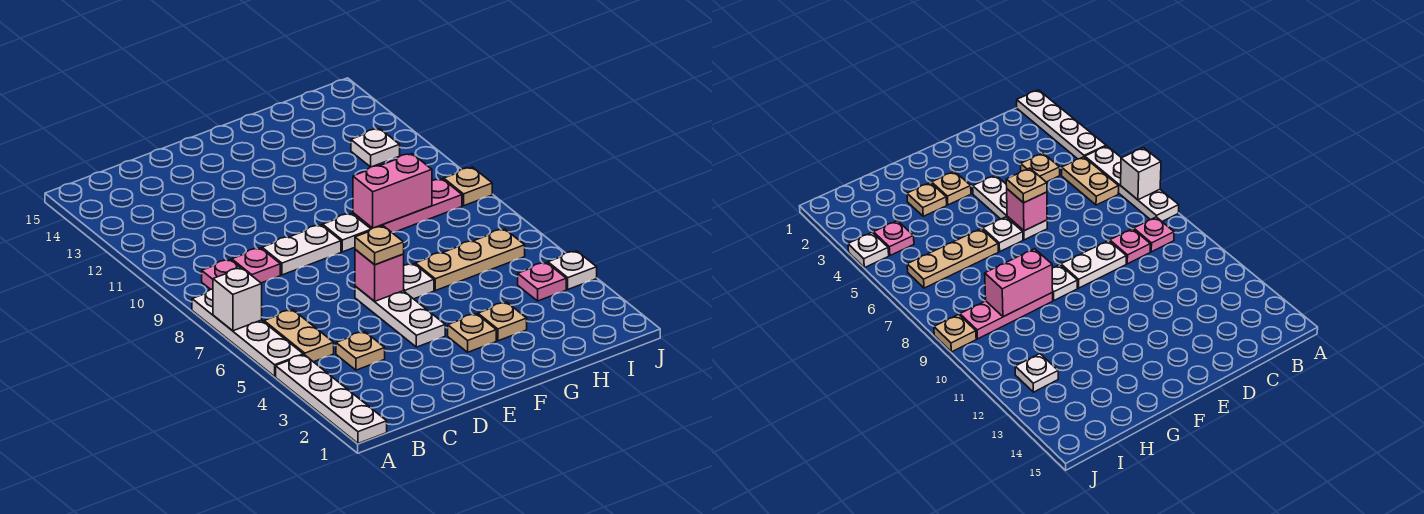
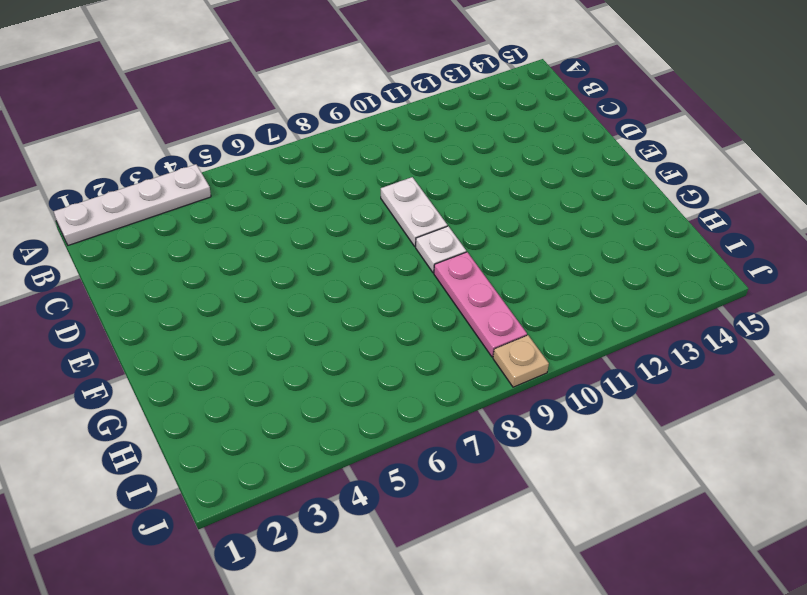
none -> white plate A5:A8 level 1
none -> tan plate B5:B6 level 1
none -> pink plate B9 level 1

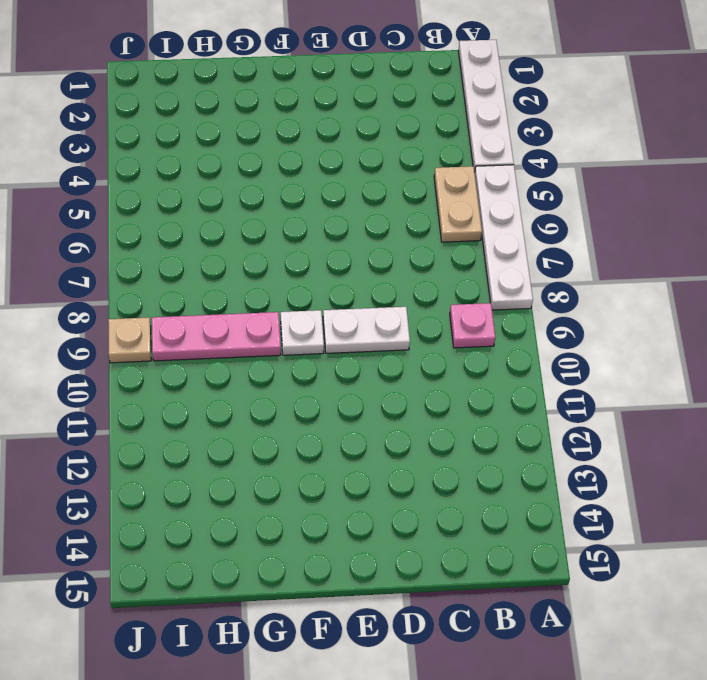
none -> tan plate C4 level 1
none -> pink plate C9 level 1
none -> white plate E4:E6 level 1

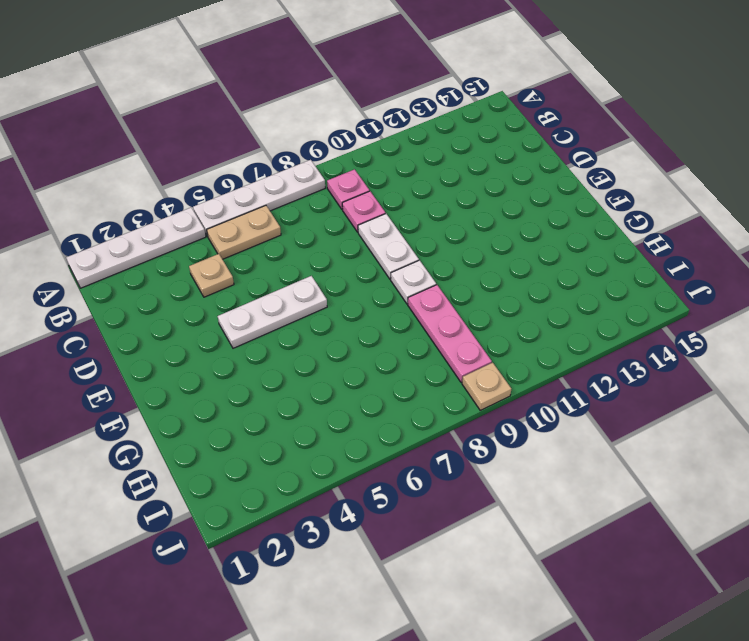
none -> tan plate F3 level 1
none -> white plate F6 level 1
none -> tan plate G3 level 1

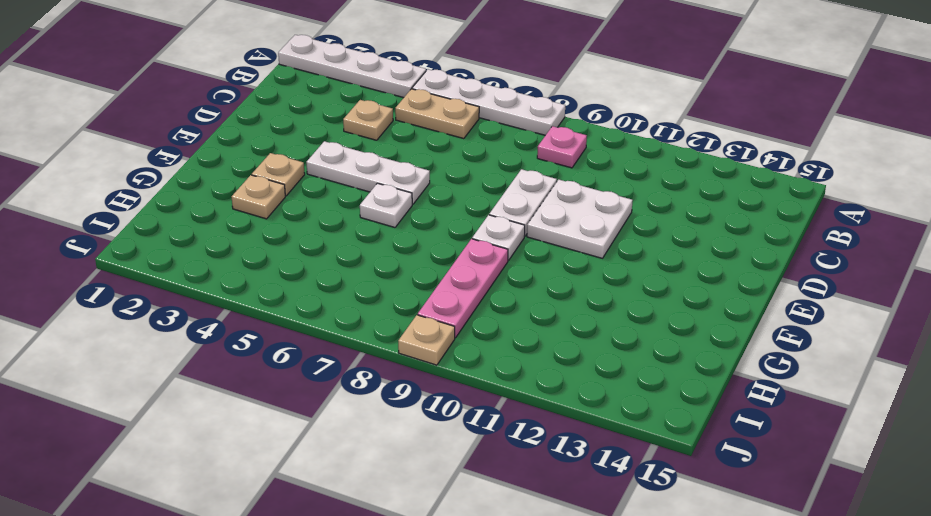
white plate D10:E11 level 1 -> none
none -> pink plate C9 level 1
none -> tan plate G6:I6 level 1
none -> pink plate I4 level 1

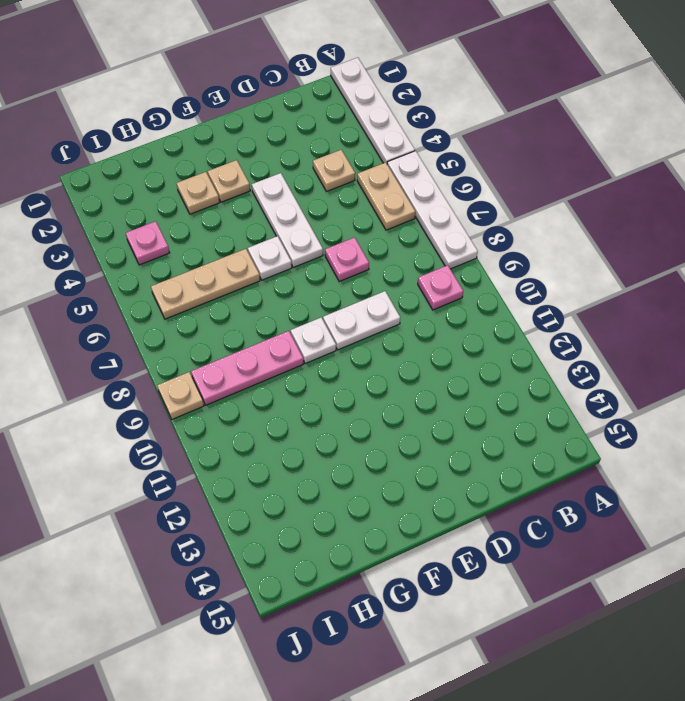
pink plate D7 level 1 -> pink plate C9 level 1
none -> white plate I12 level 1
none -> white plate J4 level 1
none -> white brick A7 level 2

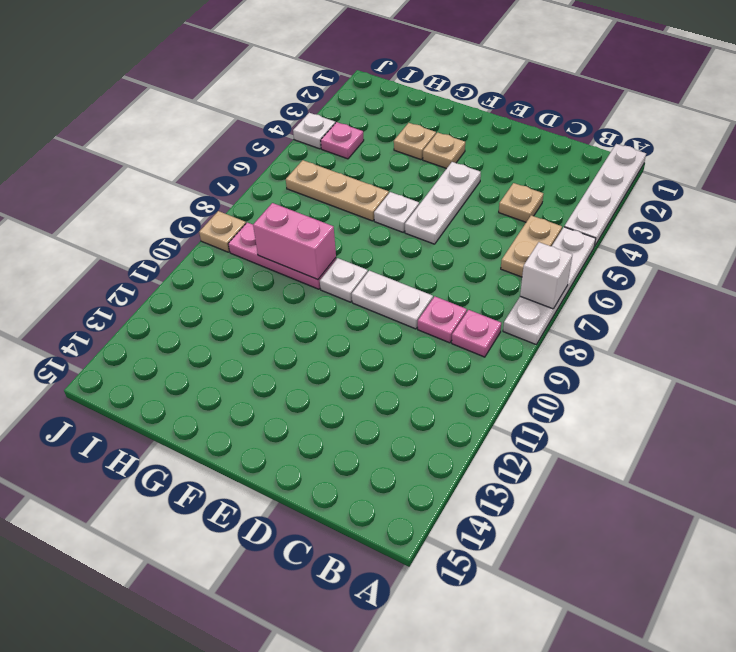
none -> white plate I12 level 1
none -> pink brick E6 level 2
none -> tan plate E6 level 3

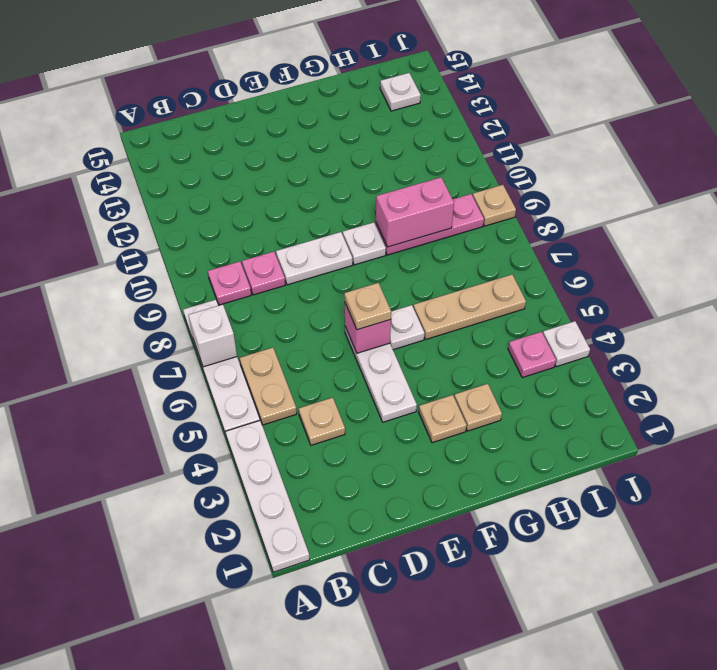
white plate I14 level 1 -> white plate I12 level 1

